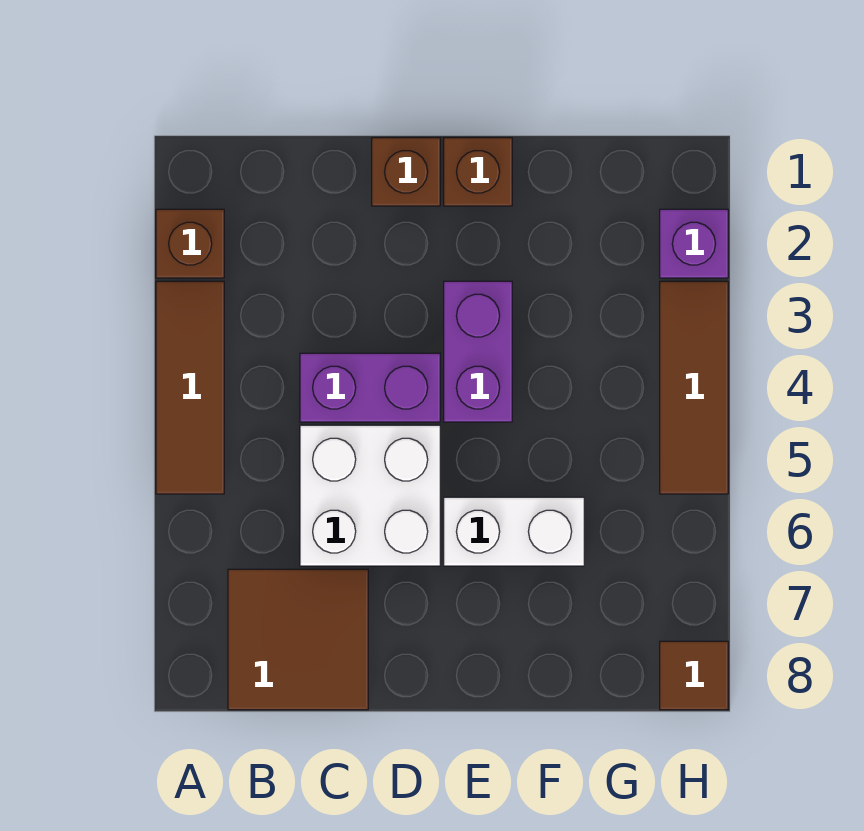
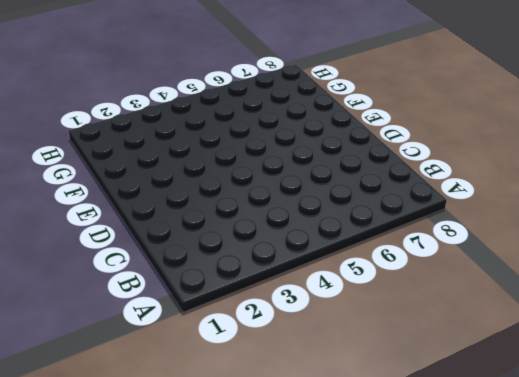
none -> brown brick A2 level 1
none -> brown tile A3:A5 level 1
none -> brown tile B7:C8 level 1

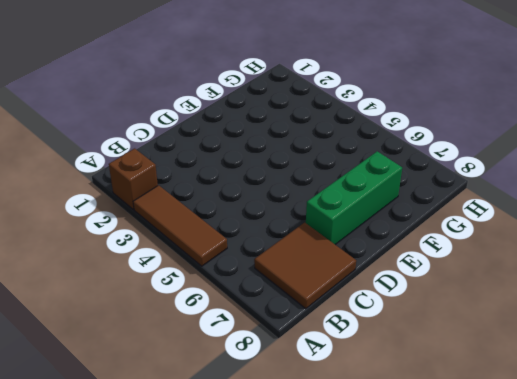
green brick D7:F7 level 1 -> none
none -> purple brick C4:D4 level 1
none -> white brick C5:D6 level 1
none -> brown brick D1 level 1

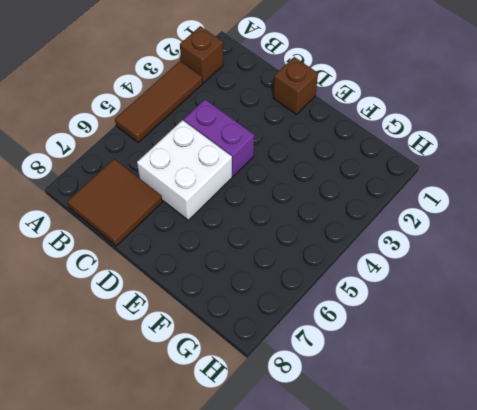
none -> brown brick E1 level 1
none -> purple brick E3:E4 level 1
none -> white brick E6:F6 level 1

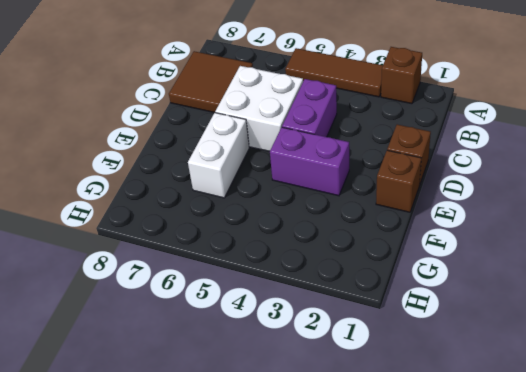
none -> purple brick H2 level 1
none -> brown tile H3:H5 level 1
none -> brown tile H8 level 1

